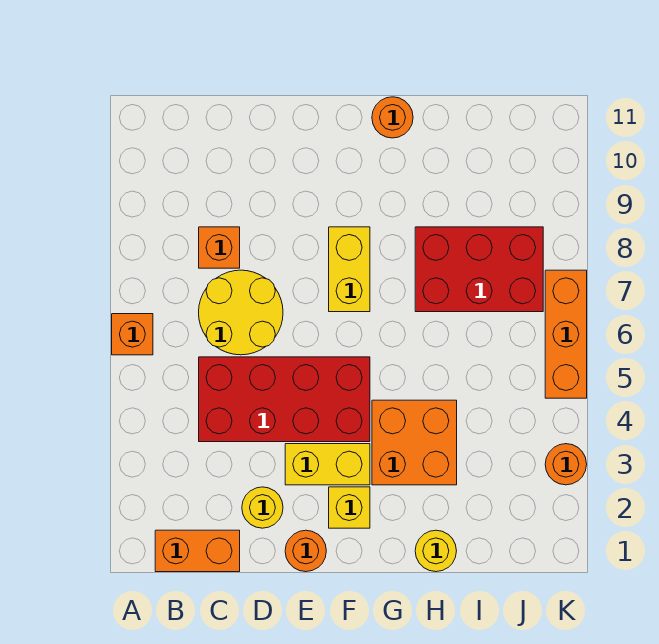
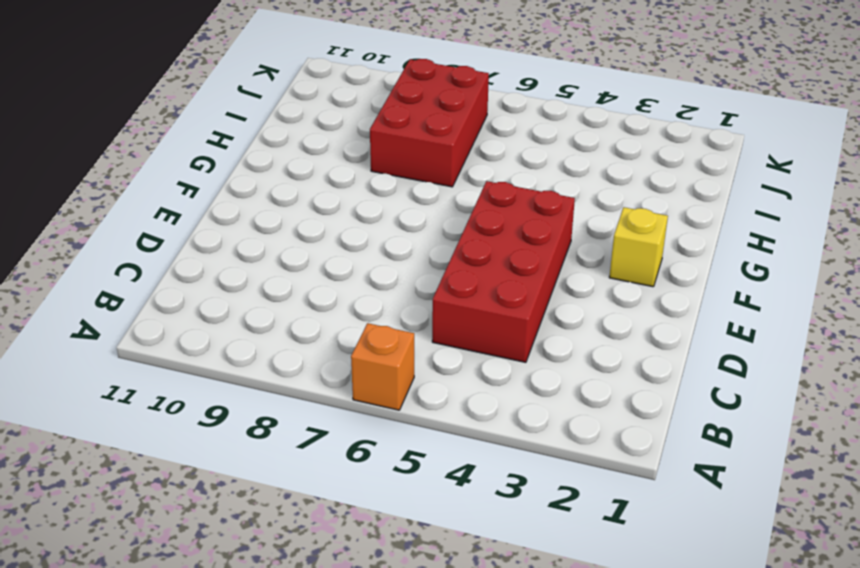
none -> orange brick B1:C1 level 1
none -> yellow round brick C6:D7 level 1
none -> orange brick C8 level 1

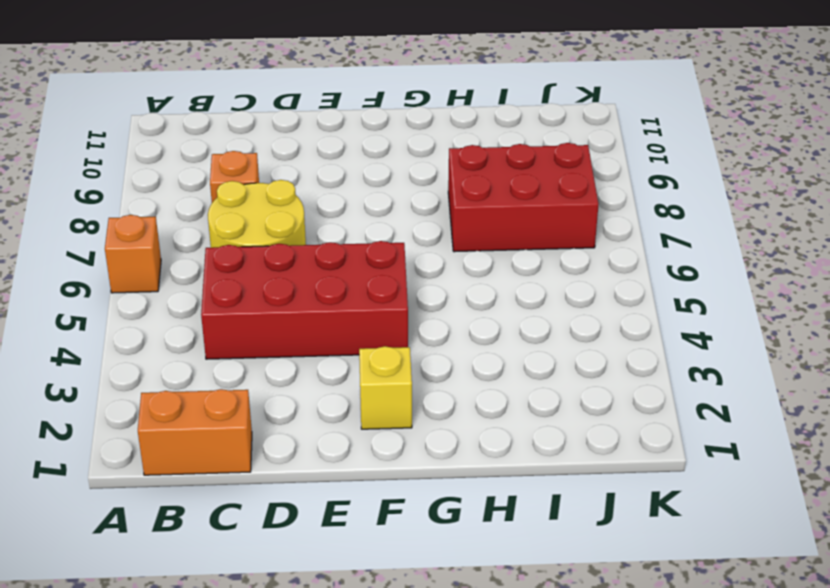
none -> yellow round brick D2 level 1
none -> orange round brick E1 level 1
none -> yellow brick E3:F3 level 1

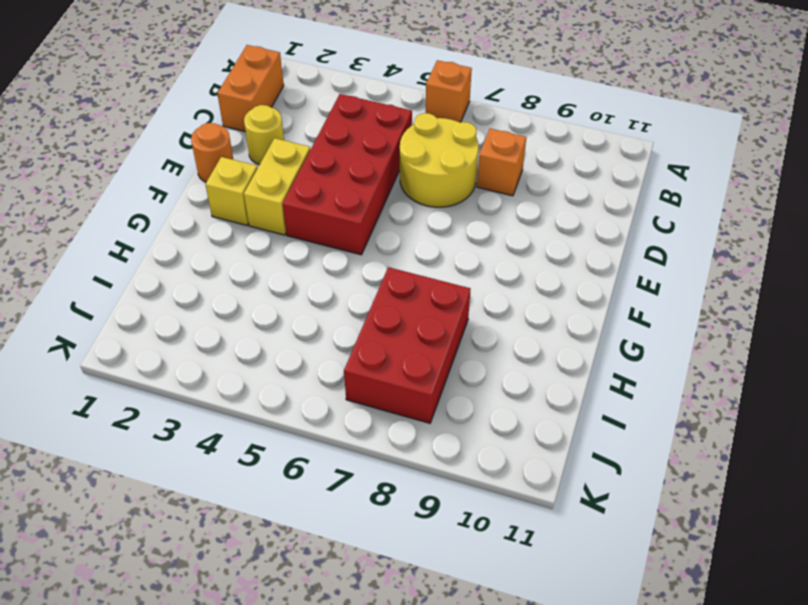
none -> yellow brick F7:F8 level 1
none -> orange brick G3:H4 level 1
none -> orange round brick G11 level 1

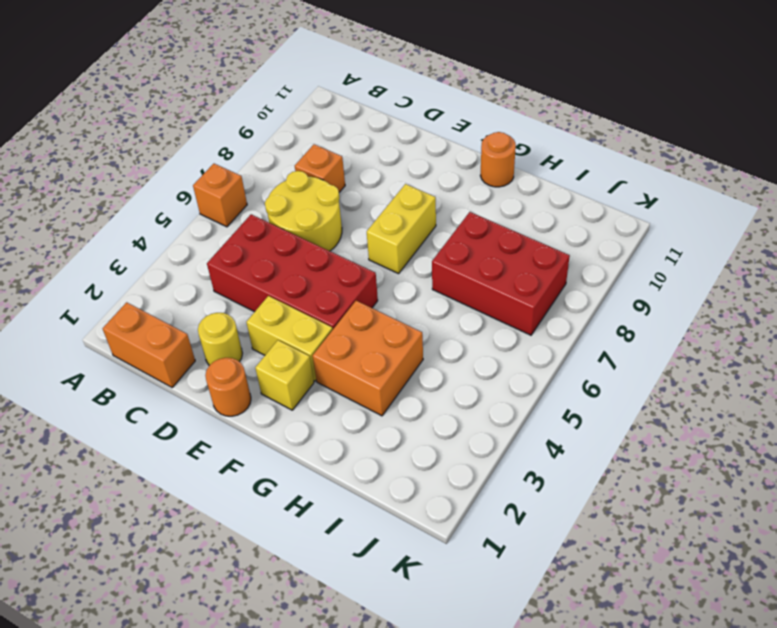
none -> yellow round brick H1 level 1
none -> orange round brick K3 level 1
none -> orange brick K5:K7 level 1

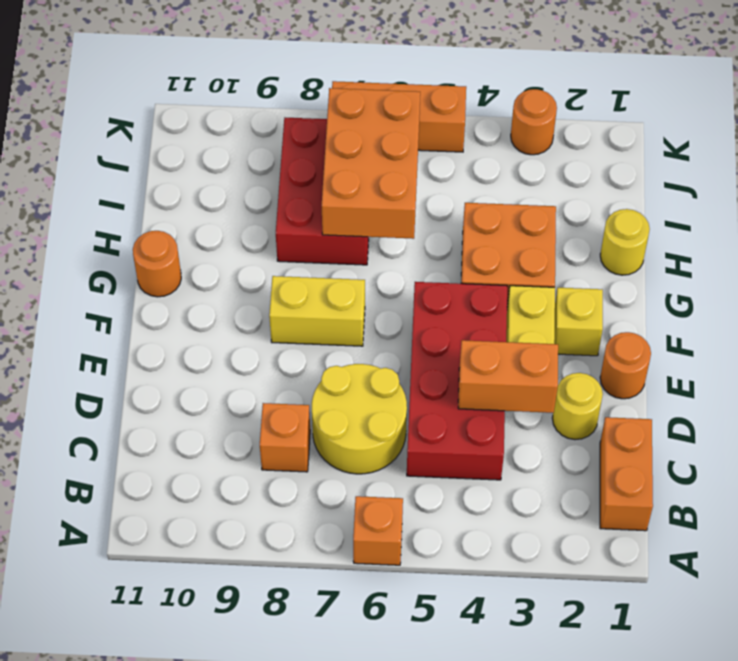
orange brick D3:D4 level 2 -> none
orange brick H6:J7 level 2 -> none

